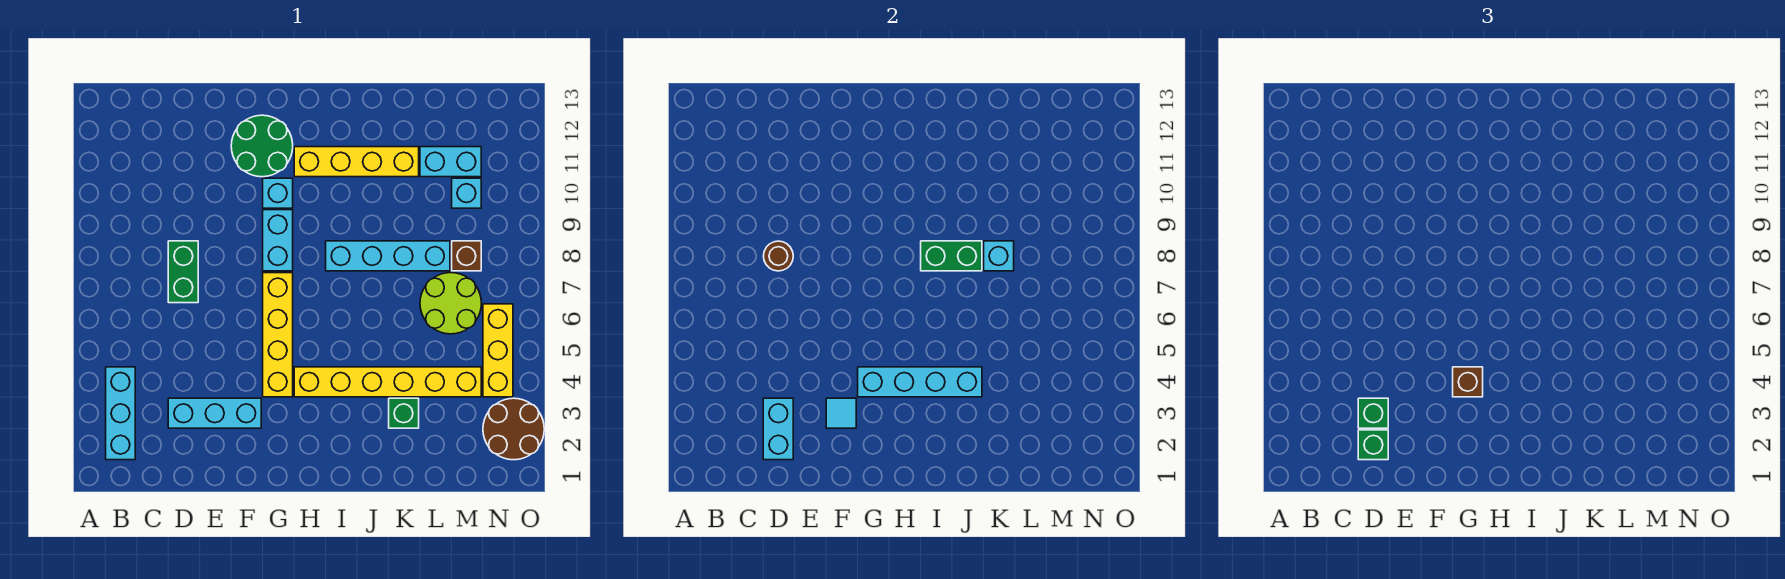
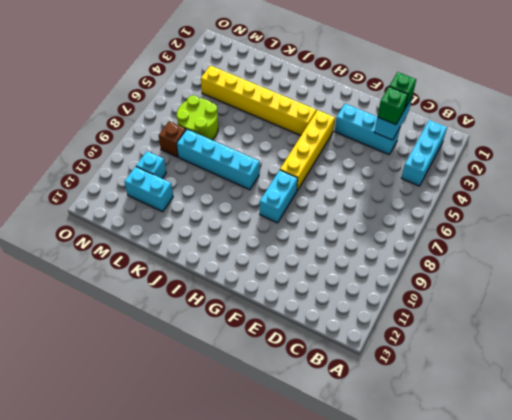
none -> green brick D7:D8 level 1
none -> green round brick F11:G12 level 1
none -> cyan brick G10 level 1

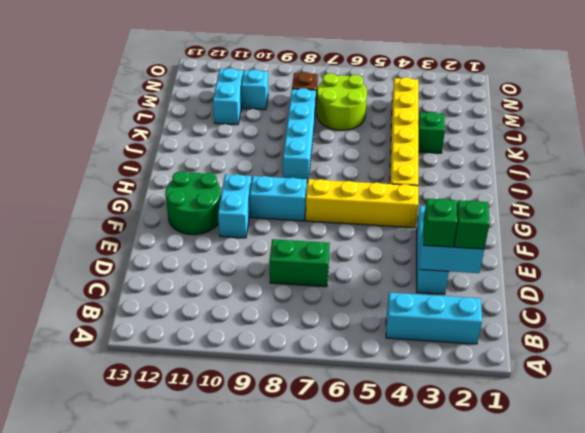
cyan brick F10:G10 level 1 -> cyan brick G10 level 1
none -> yellow brick H11:K11 level 1
none -> brown round brick N2:O3 level 1
none -> yellow brick N4:N6 level 1

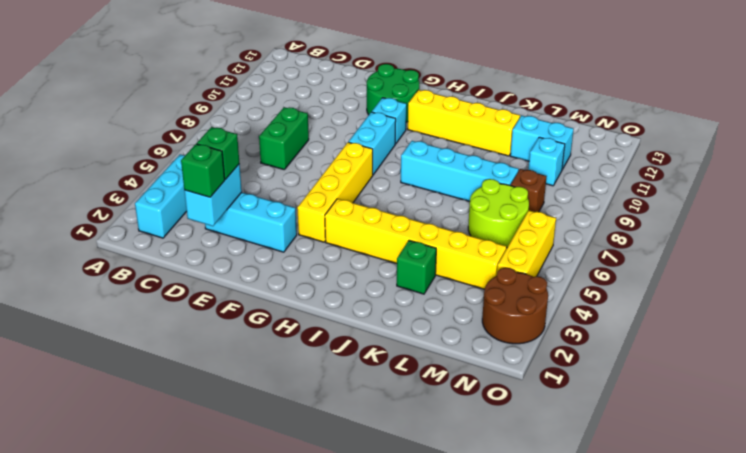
none -> brown round brick D8 level 2
none -> cyan tile F3 level 2
none -> cyan brick G4:J4 level 2

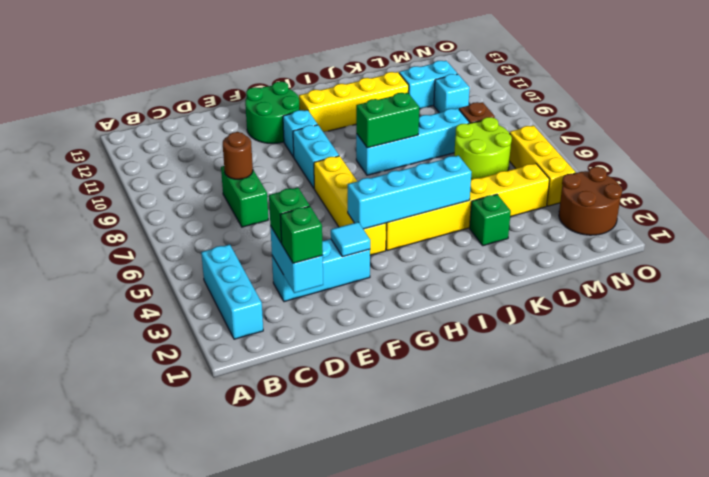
none -> cyan brick K8 level 2
none -> brown brick G4 level 3

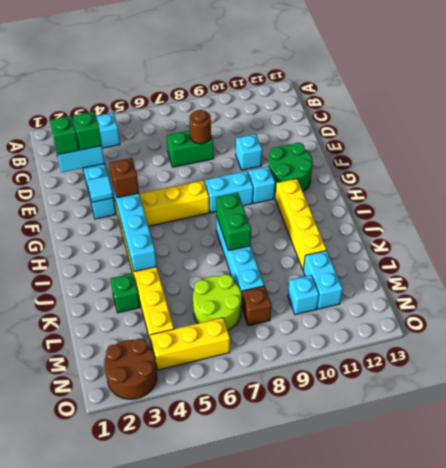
cyan brick E10 level 1 -> cyan brick K8 level 2

